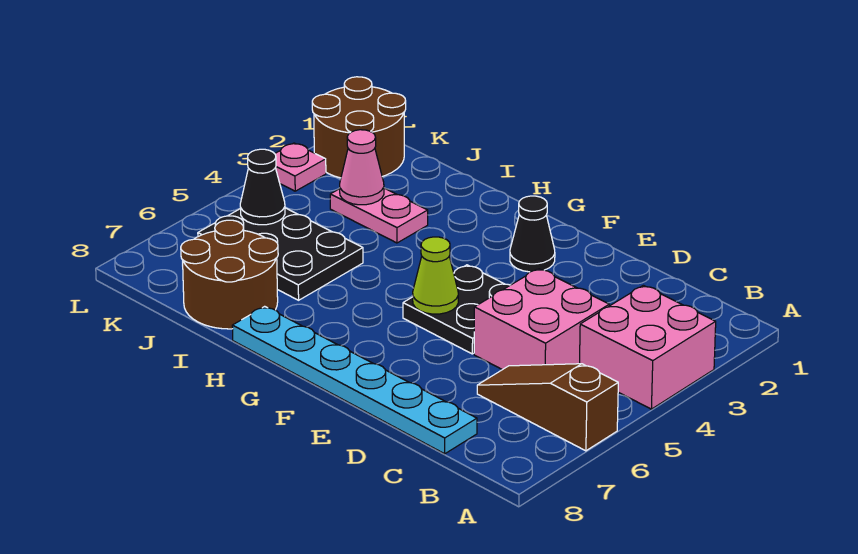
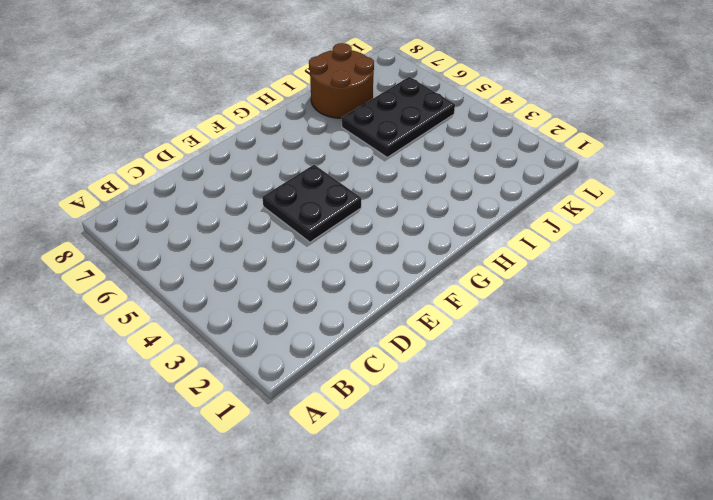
none -> pink brick A3:B4 level 1
none -> brown slope A6:C6 level 1 top A
none -> pink brick C4:D5 level 1

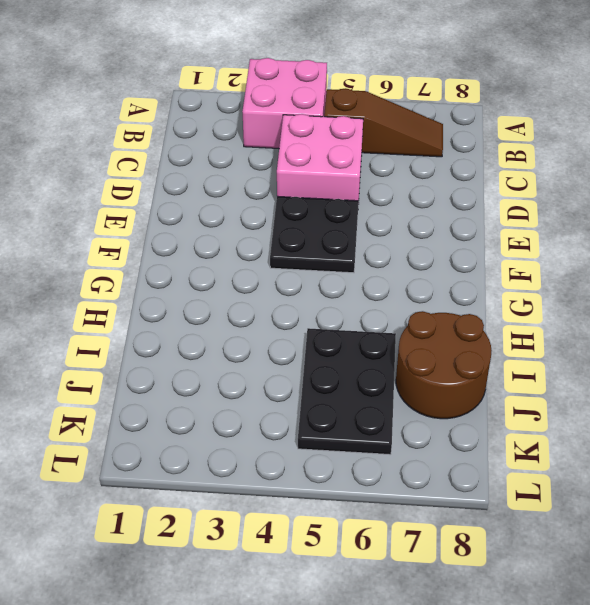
brown slope B5:B7 level 1 top 5 -> brown slope A6:C6 level 1 top A
none -> cyan plate C8:H8 level 1
none -> black cone F2 level 1
none -> pink plate I3:J3 level 1

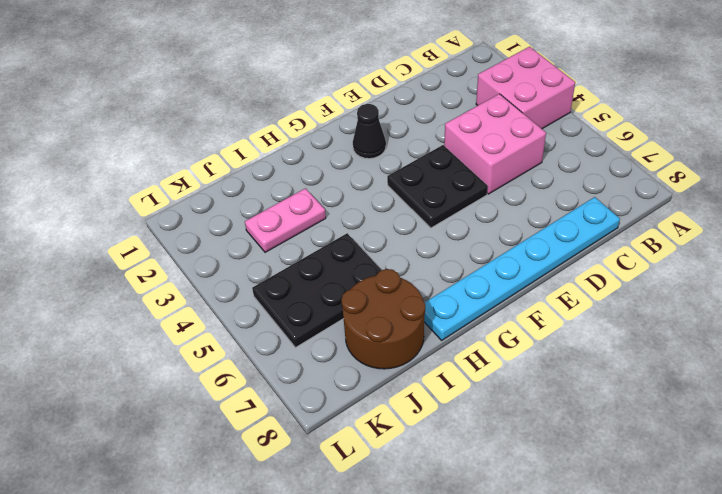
none -> brown slope A6:C6 level 1 top A
none -> brown round brick K1:L2 level 1
none -> pink plate L3 level 1

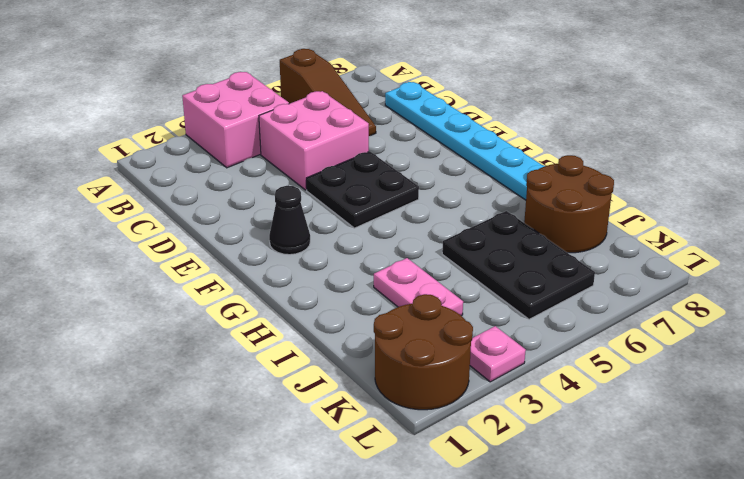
none -> lime cone F5 level 2
none -> pink cone J3 level 2
none -> black cone K5 level 2

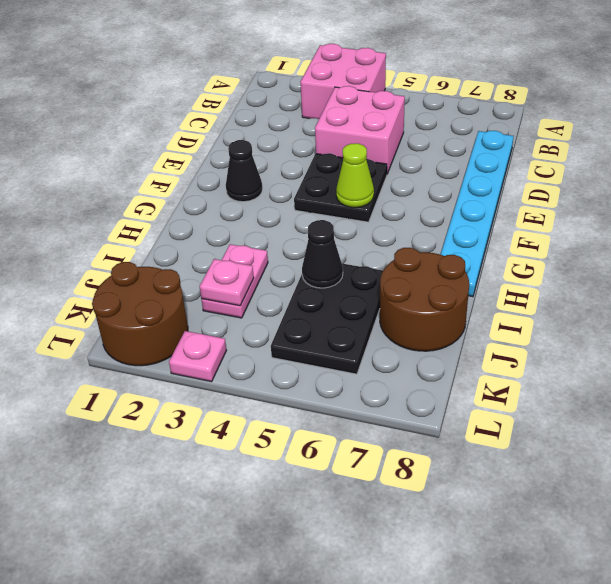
black cone I5 level 2 -> black cone K5 level 2
pink plate J3 level 2 -> pink cone J3 level 2
none -> brown slope A6:C6 level 1 top A

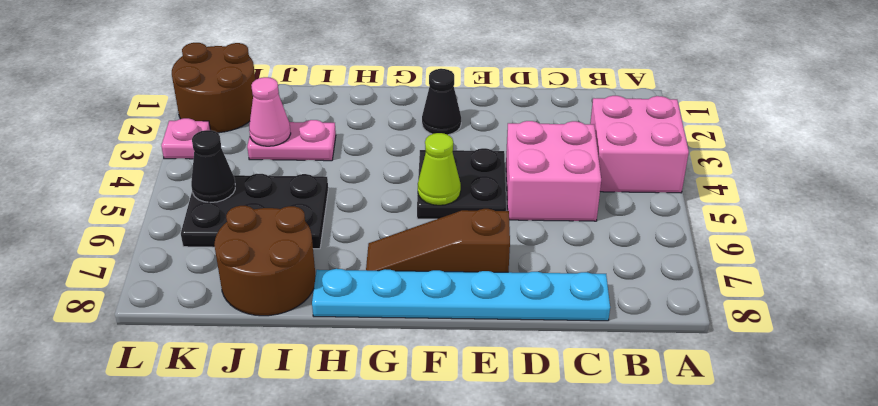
brown slope E7:G7 level 1 top E -> brown slope A6:C6 level 1 top A

